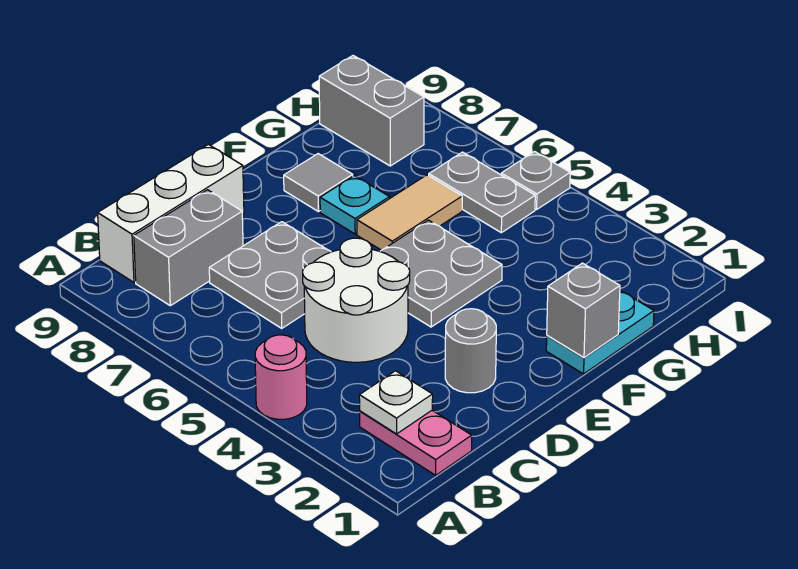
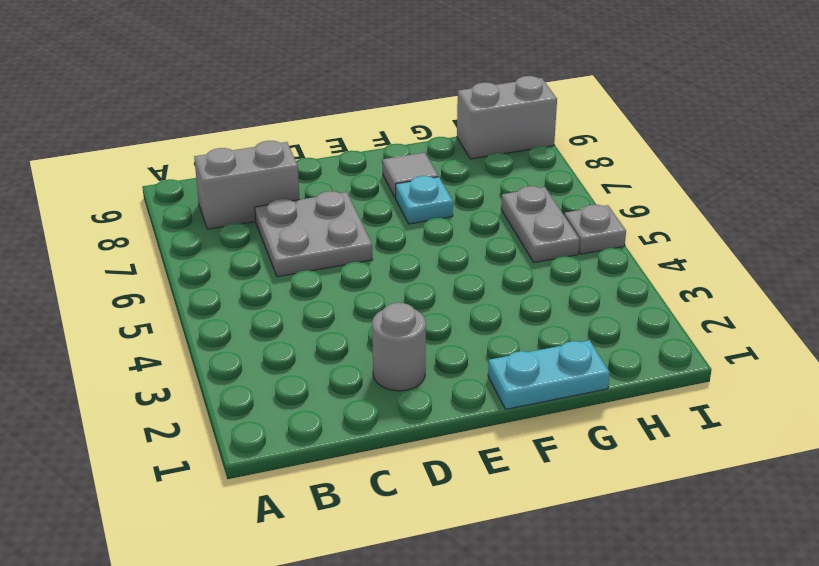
grey brick H9:I9 level 1 -> grey brick H8:H9 level 1
none -> pink round brick A4 level 1
none -> pink plate B1:B2 level 1
none -> white brick B9:D9 level 1

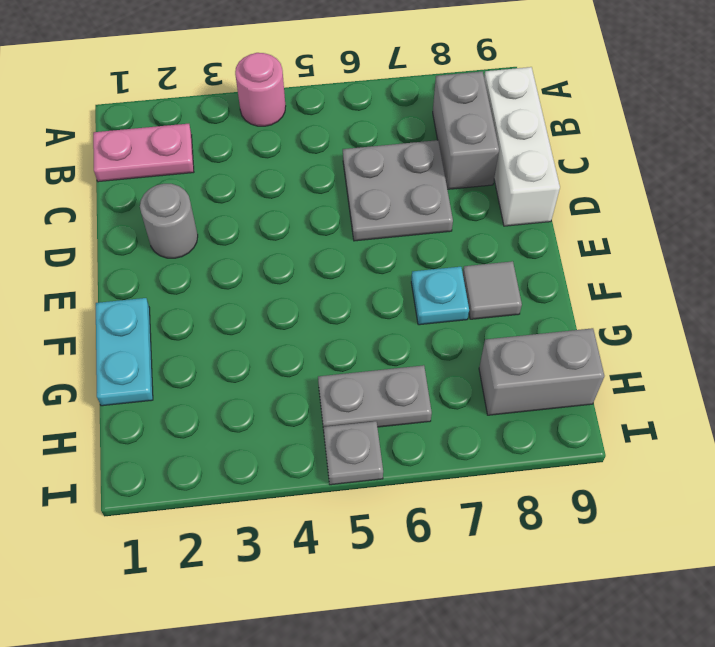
none -> white round brick C4:D5 level 1
none -> grey plate E4:F5 level 1
none -> tan tile F6:G6 level 1

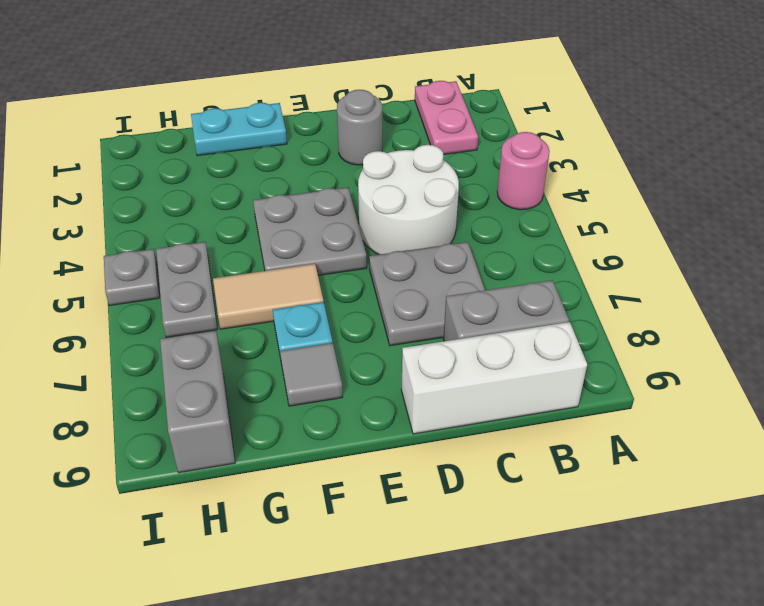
none -> white plate B2 level 2
none -> grey brick F1 level 2

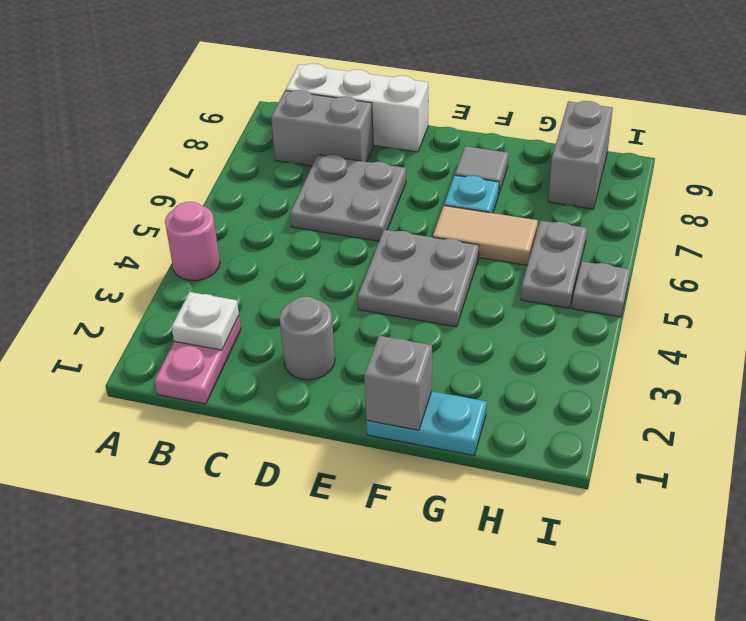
none -> white round brick C4:D5 level 1

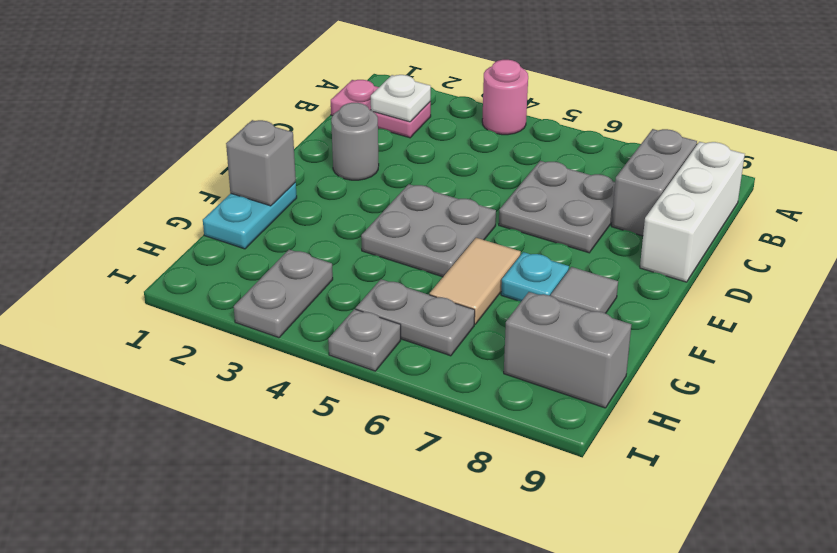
grey plate H3:I3 level 1 -> none
none -> white round brick C4:D5 level 1

